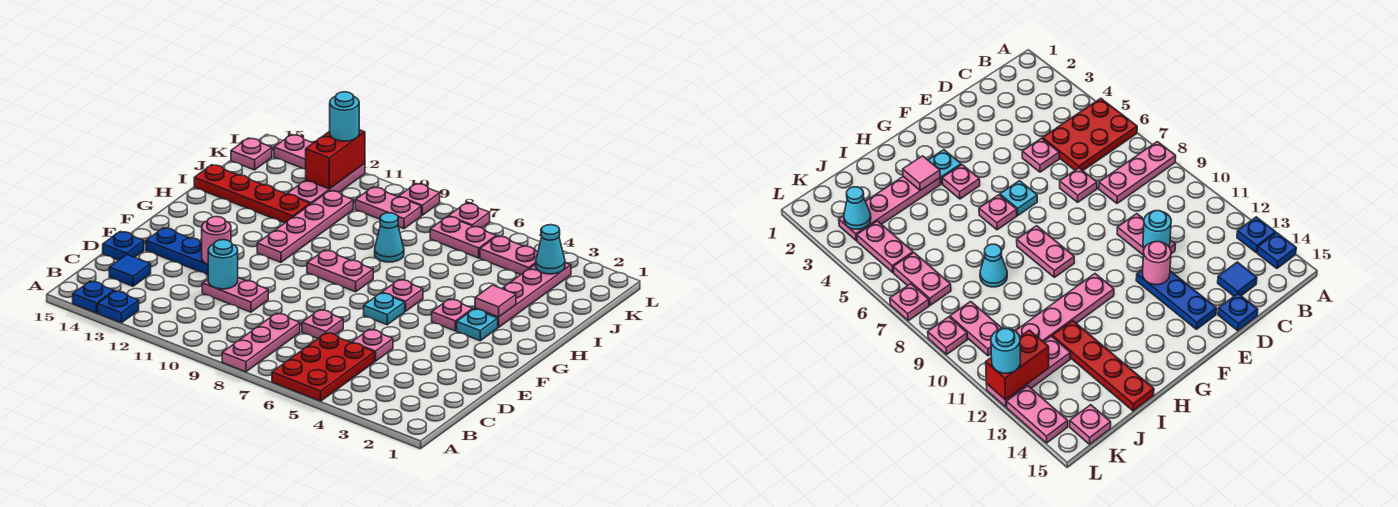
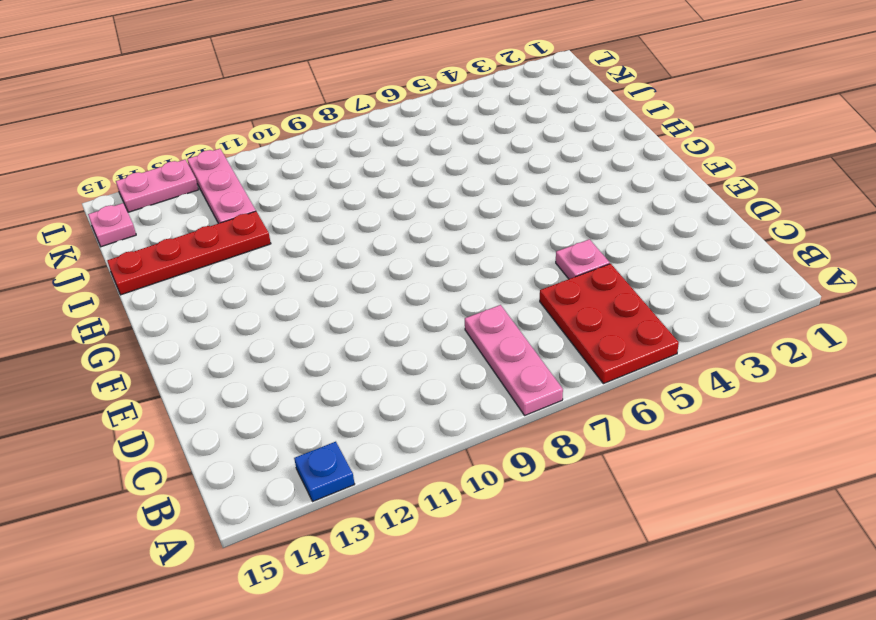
none -> blue plate A14 level 1
none -> blue tile C14 level 1
none -> pink plate D7 level 1
none -> pink plate D10:D11 level 1

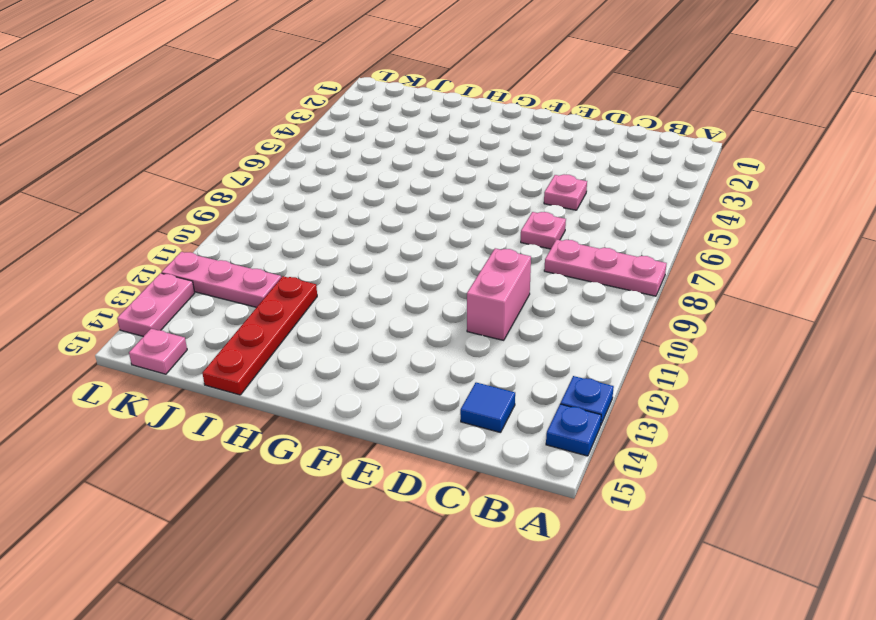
pink brick D10:D11 level 1 -> pink plate D10:D11 level 1
none -> red plate A5:C6 level 1
none -> blue plate D15 level 1
none -> blue plate E12:E14 level 1
none -> cyan plate F6 level 1

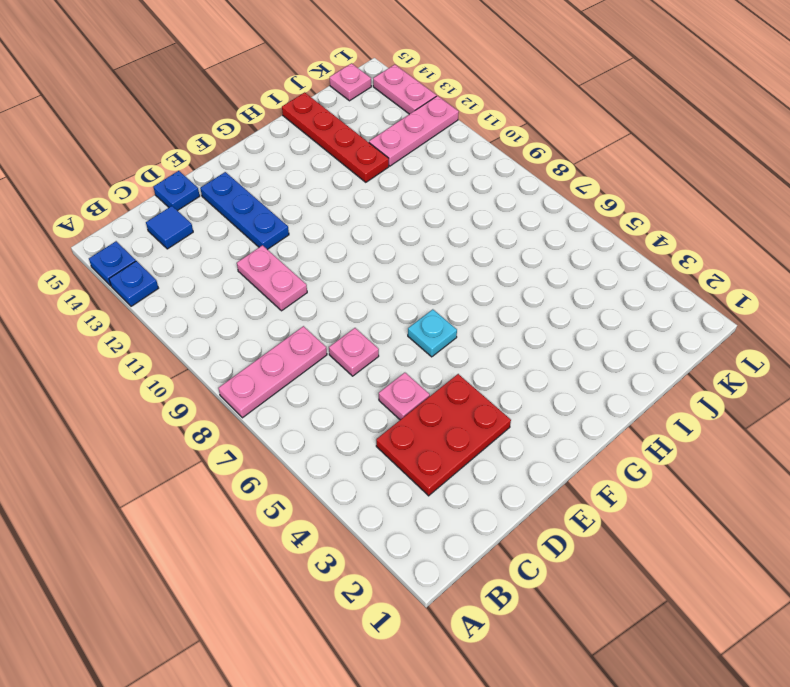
red plate C3:E4 level 1 -> red plate A5:C6 level 1
none -> cyan plate G3 level 1
none -> pink plate G4 level 1
none -> pink plate G6 level 1
none -> pink plate G8:G9 level 1

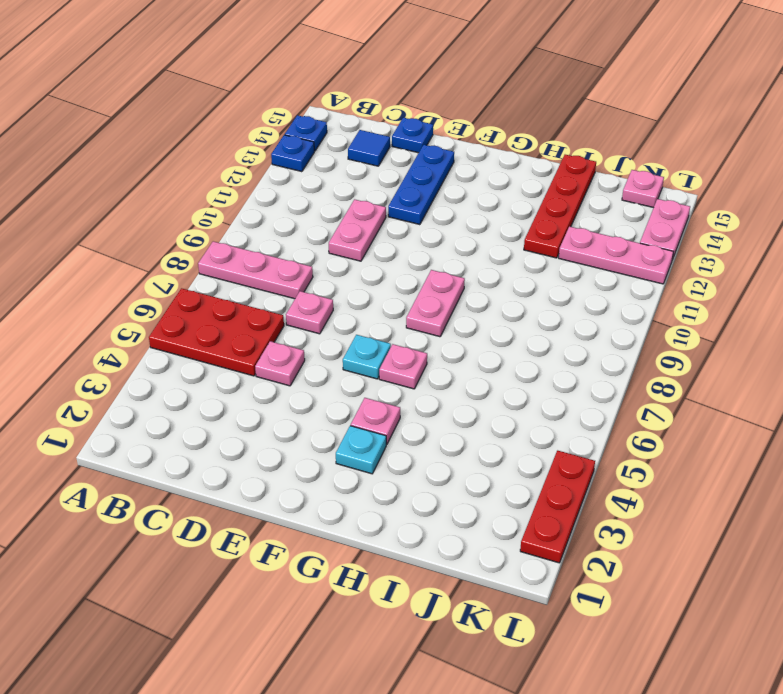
red plate L2:L4 level 1 -> none
none -> pink plate G11:J11 level 1
none -> pink plate H3:K3 level 1
none -> cyan cone I8 level 1
none -> pink plate K4:K5 level 1

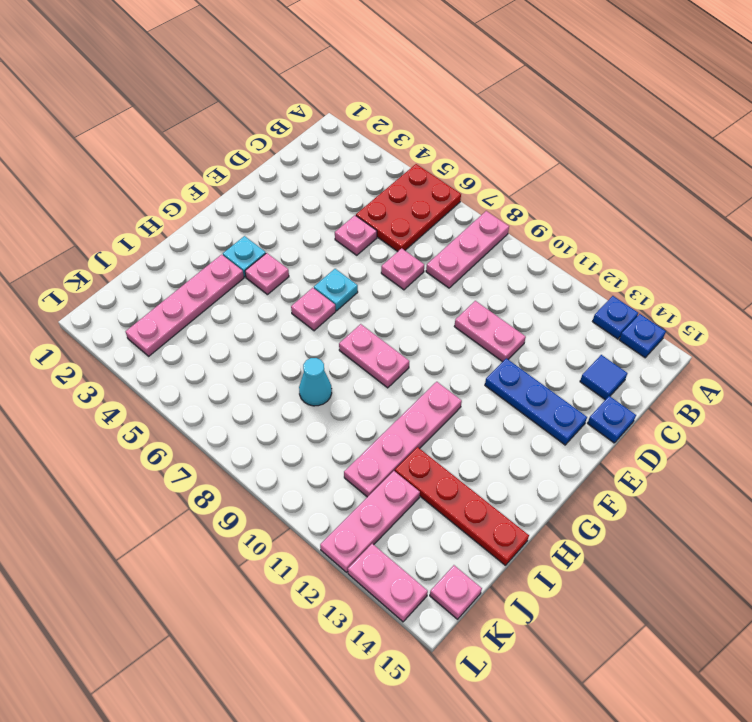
none -> pink plate K4:K5 level 1
none -> pink plate K6:K7 level 1
none -> pink plate K9:K10 level 1
none -> pink plate L7 level 1

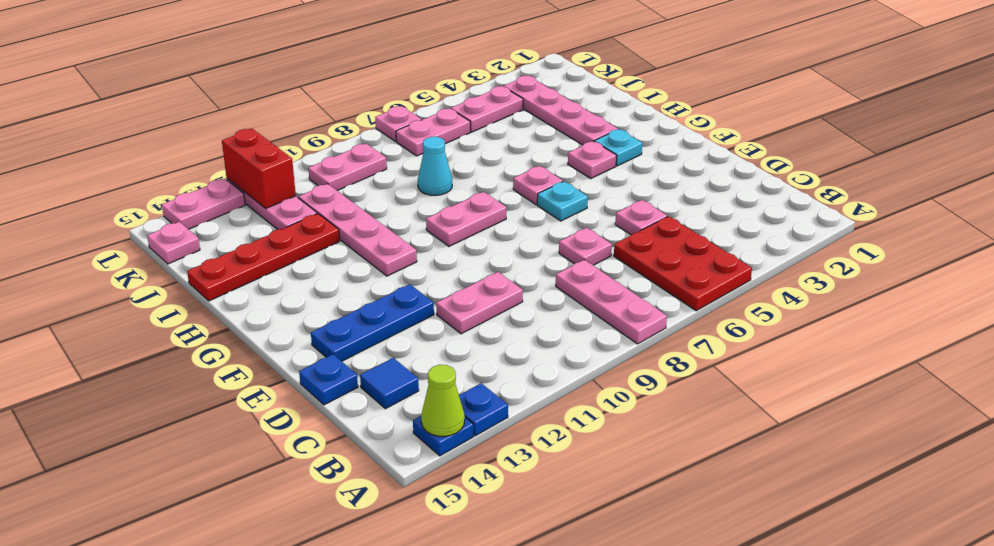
lime cone A14 level 2 -> none
none -> pink plate L9 level 1
none -> cyan round brick D11 level 2
none -> pink round brick E12 level 2
none -> pink tile H3 level 2

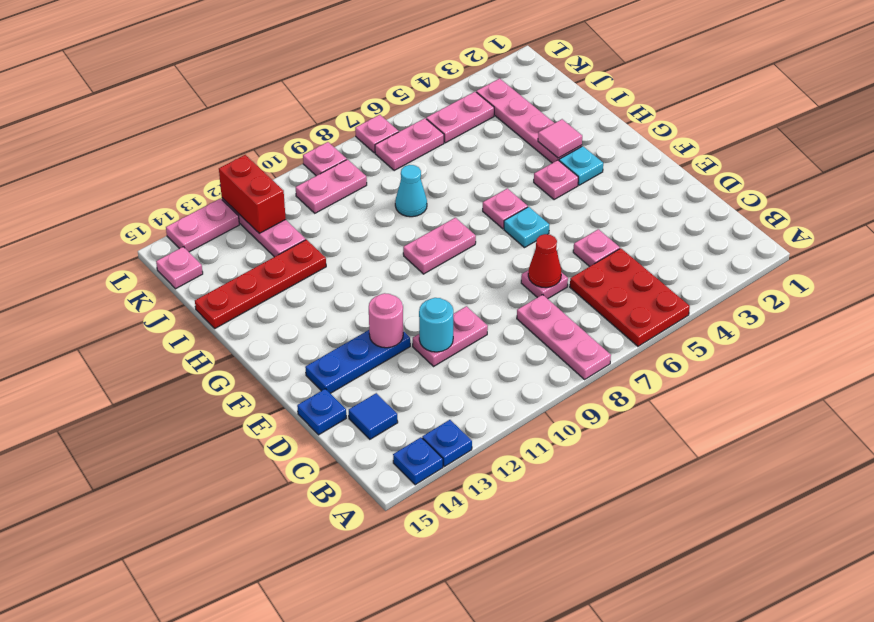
red cone D7 level 2 -> none
none -> pink plate G11:J11 level 1
none -> cyan cone K3 level 2
none -> cyan round brick L12 level 3

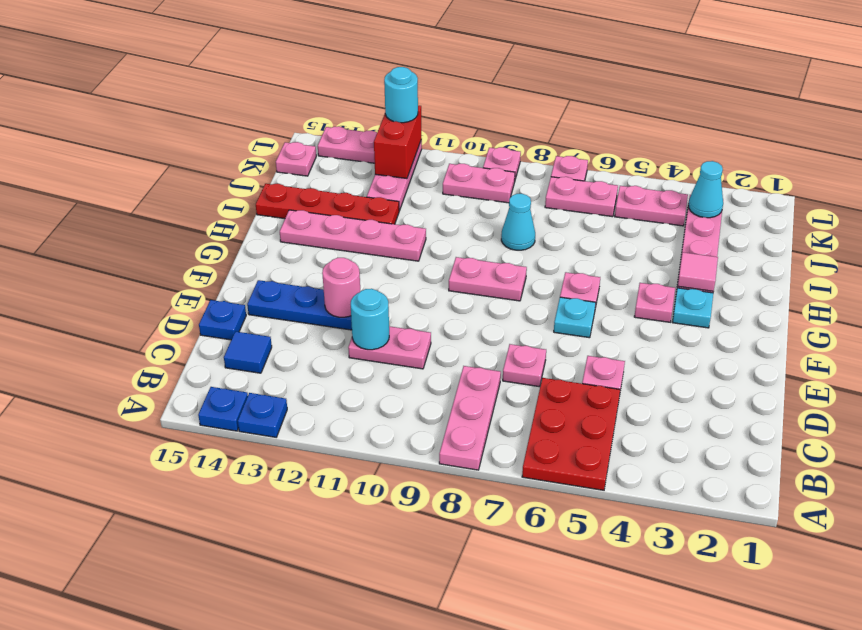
pink plate H11:H14 level 1 -> pink plate G11:J11 level 1

